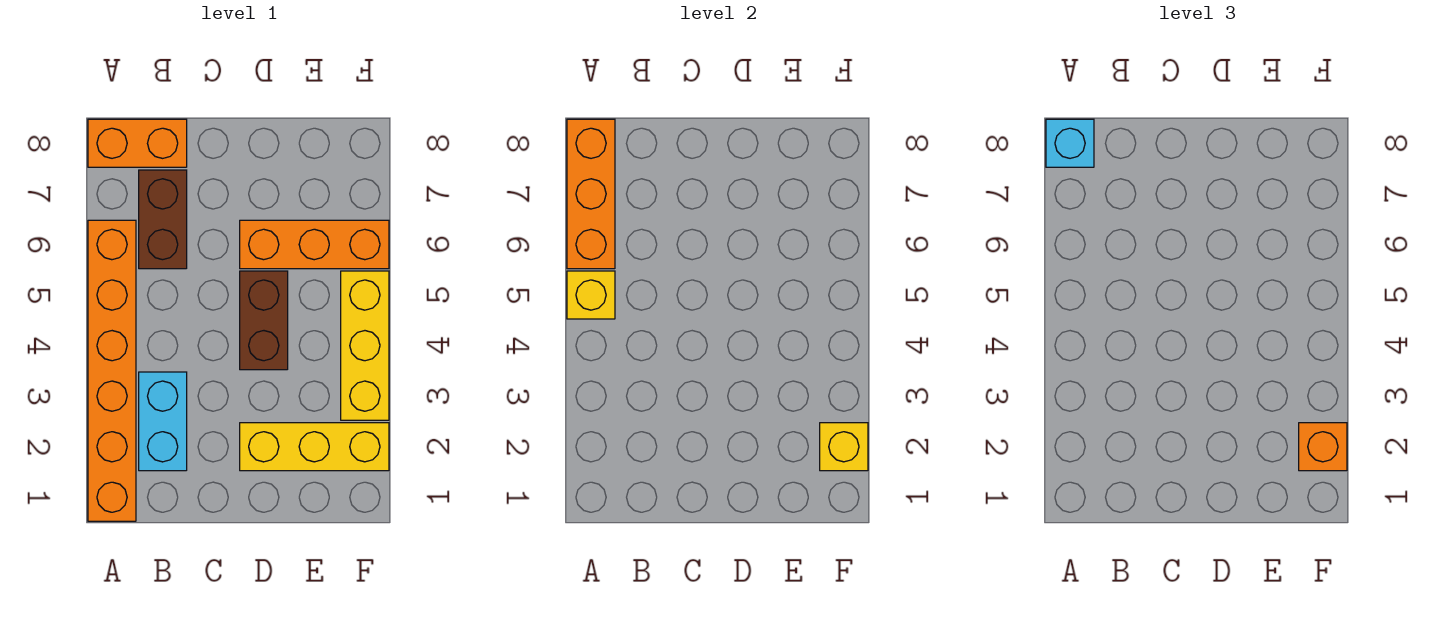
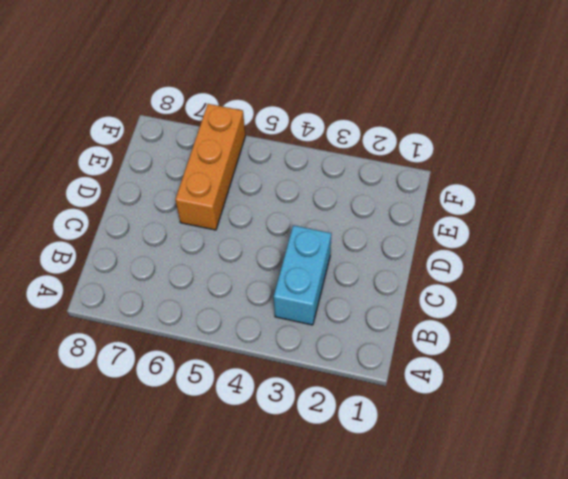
cyan brick B3:C3 level 1 -> cyan brick B2:B3 level 1
none -> orange brick A1:A6 level 1
none -> orange brick A8:B8 level 1
none -> brown brick B6:B7 level 1

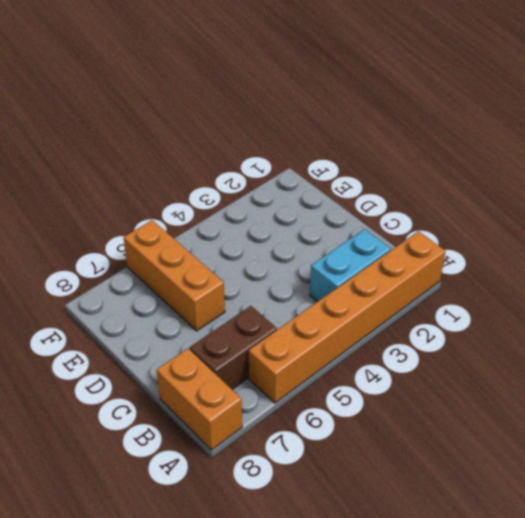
none -> yellow brick D2:F2 level 1
none -> brown brick D4:D5 level 1
none -> yellow brick F3:F5 level 1

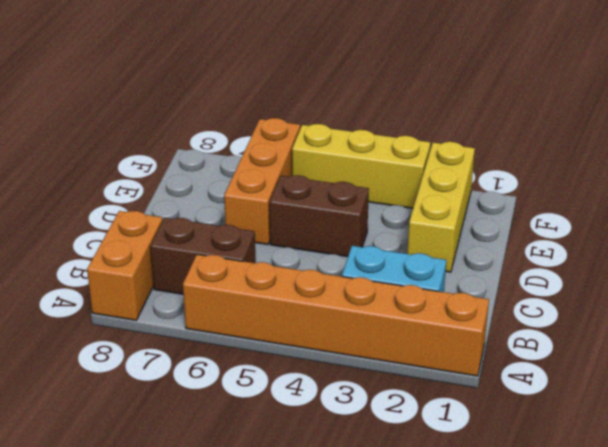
none -> yellow brick A5 level 2
none -> orange brick A6:A8 level 2
none -> yellow brick F2 level 2

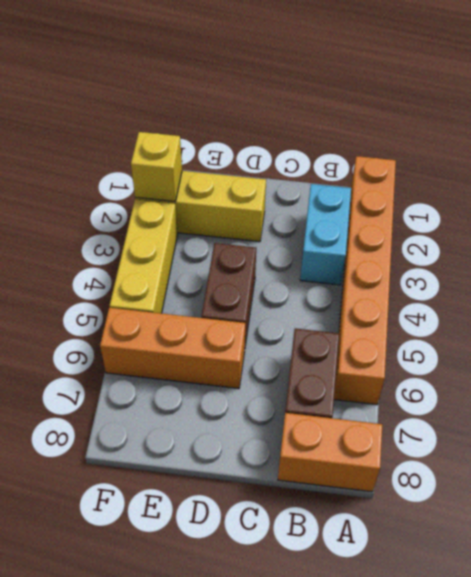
none -> yellow brick A5 level 2
none -> orange brick A6:A8 level 2
none -> cyan brick A8 level 3

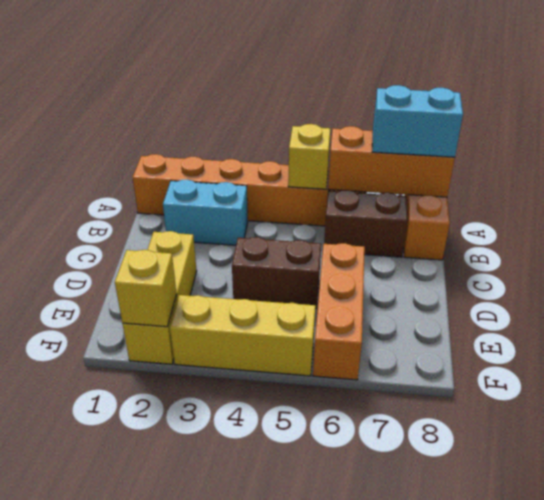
cyan brick A7:A8 level 3 -> cyan brick A8 level 3
none -> orange brick F2 level 3

